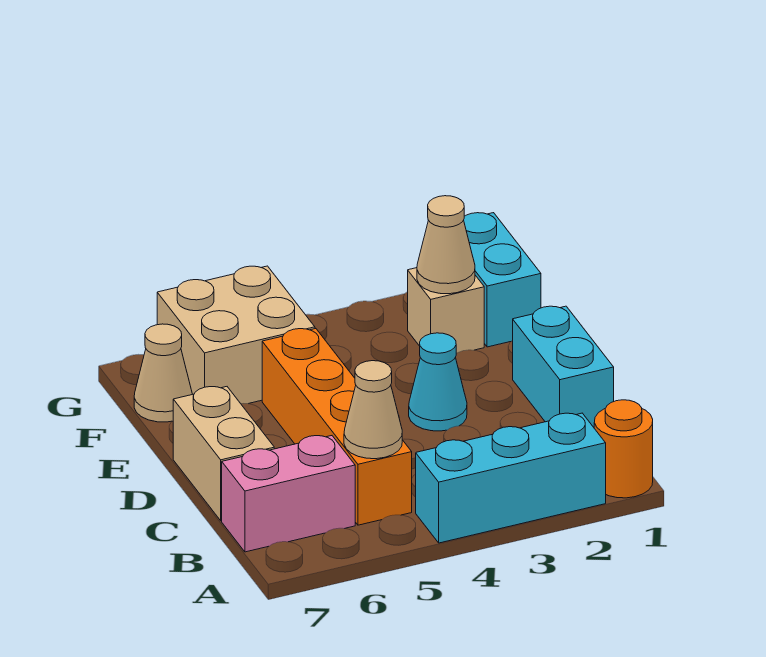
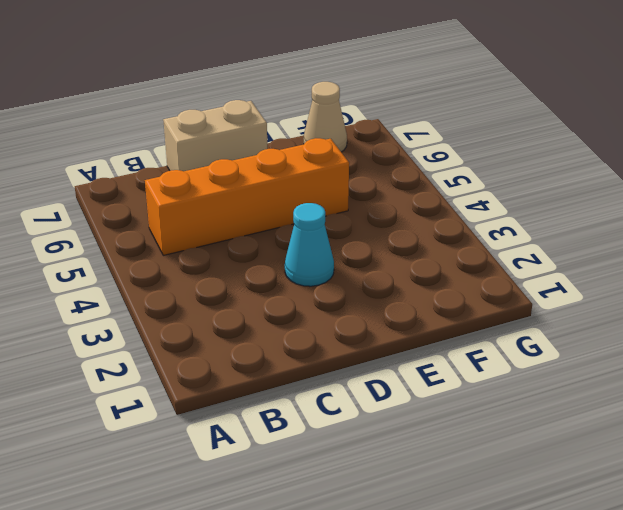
none -> orange round brick A1 level 1
none -> cyan brick A2:A4 level 1
none -> pink brick B6:B7 level 1

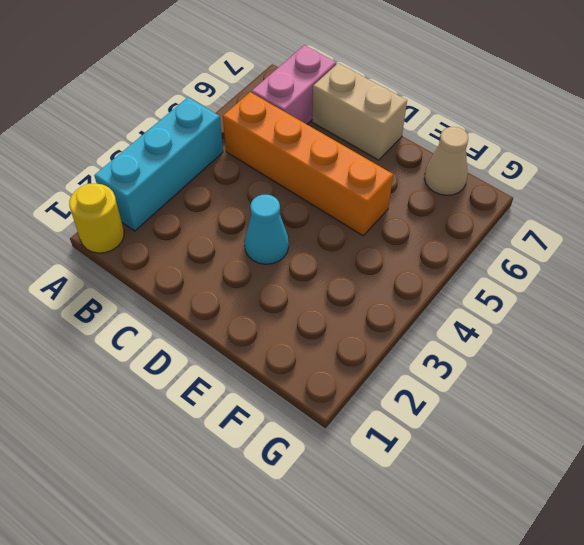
yellow round brick A1 level 1 -> orange round brick A1 level 1
none -> cyan brick C1:D1 level 1
none -> cyan brick F1:G1 level 1
none -> tan brick F2 level 1

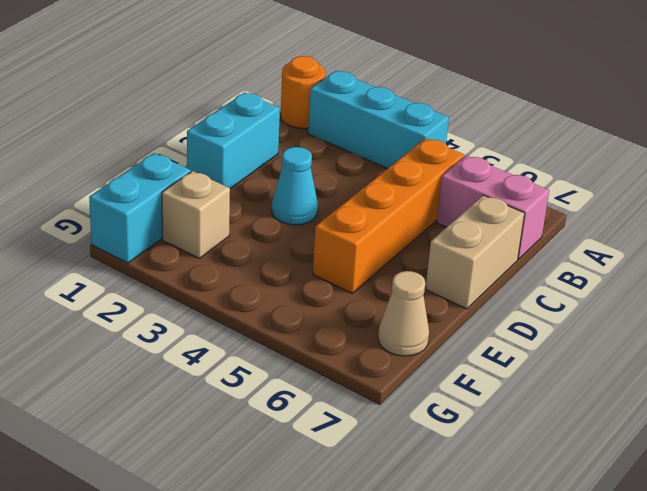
none -> tan brick F5:G6 level 1
none -> tan cone B5 level 2
none -> tan cone F2 level 2

